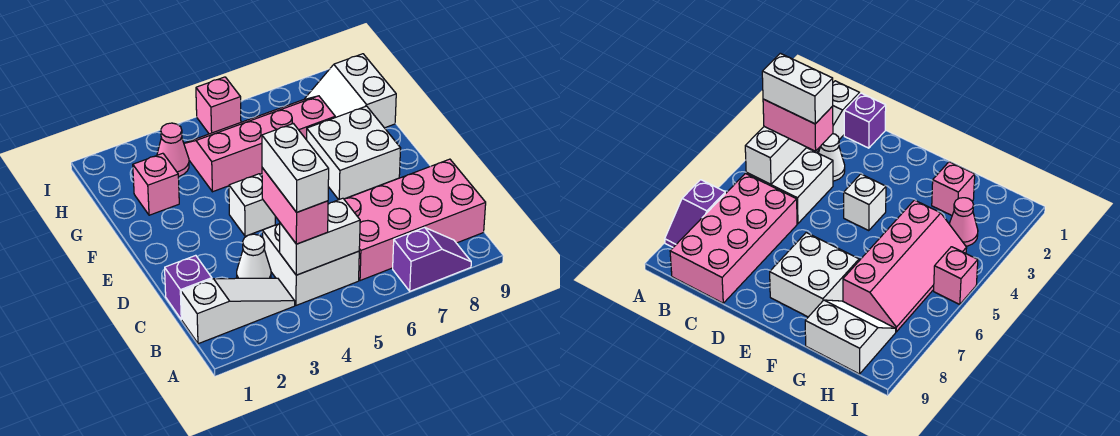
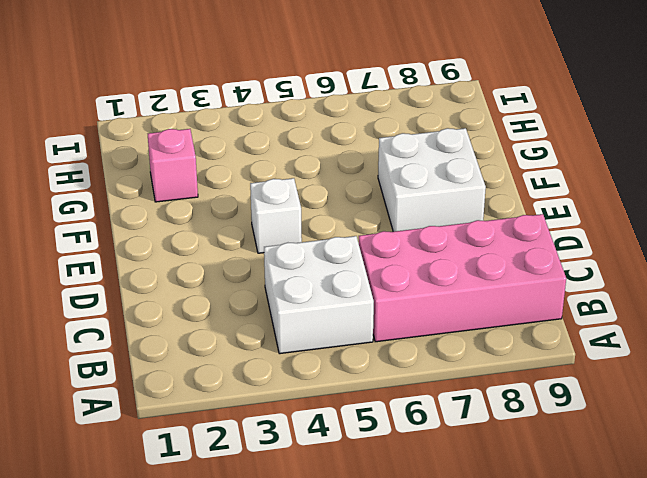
none -> purple slope A7:A8 level 1 top 7
none -> white slope B1:B3 level 1 top 1
none -> purple brick C1 level 1

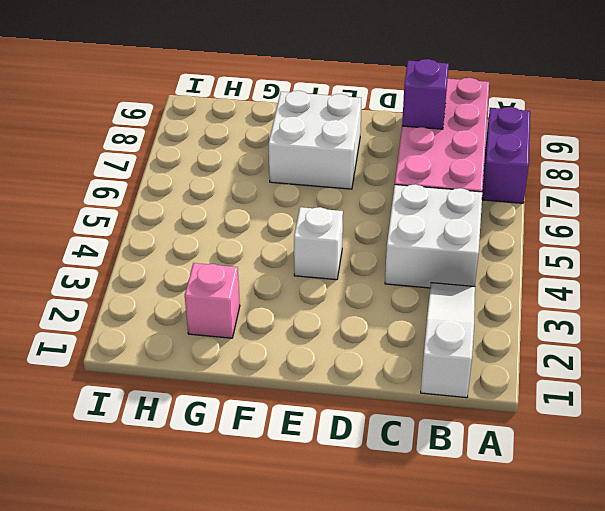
purple brick A7:A8 level 1 -> purple slope A7:A8 level 1 top 7
purple brick C8 level 2 -> purple brick C1 level 1
none -> white cone C3 level 1
none -> pink slope G4:H7 level 1 top G
none -> white slope G8:H9 level 1 top 9

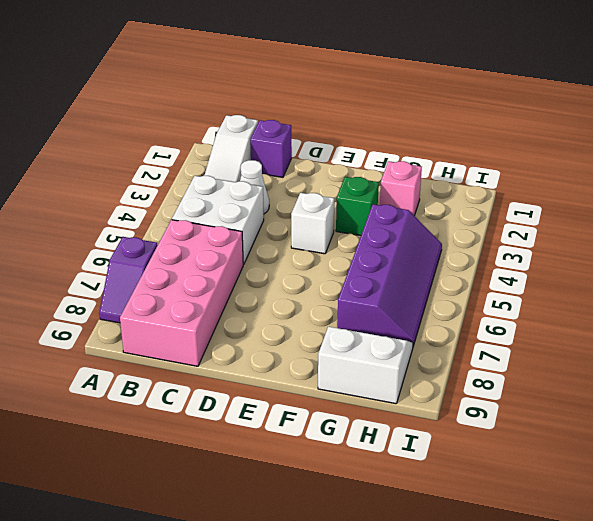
green brick F3 level 1 -> none
purple slope G4:H7 level 1 top G -> pink slope G4:H7 level 1 top G
none -> white brick E7:F8 level 1
none -> pink cone H3 level 1
none -> pink brick I5 level 1

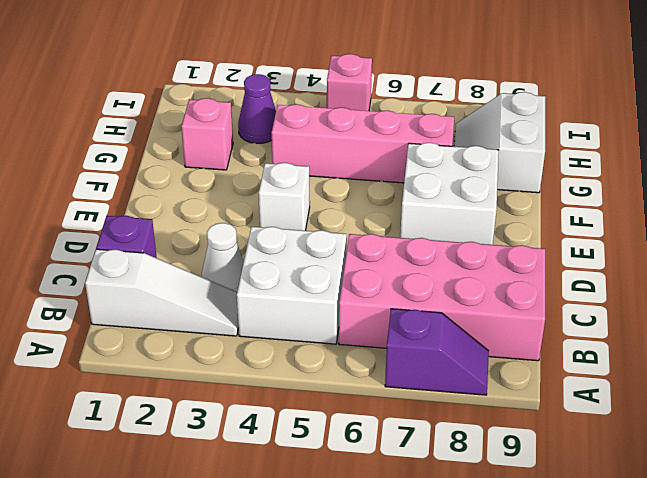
purple cone H3 level 1 -> pink cone H3 level 1
none -> white brick B4:B5 level 2
none -> pink brick B4:C4 level 3
none -> white brick B4:C4 level 4

